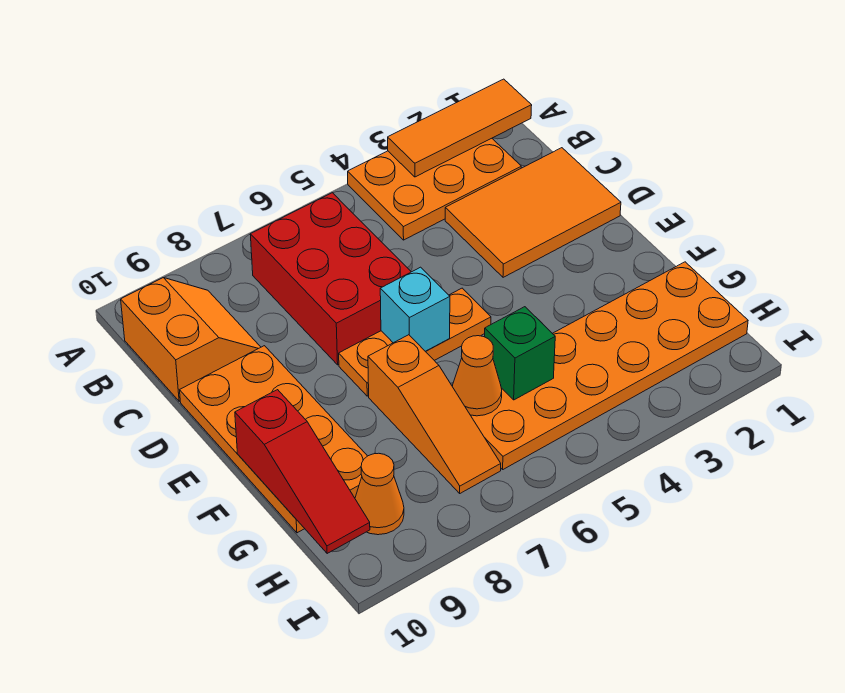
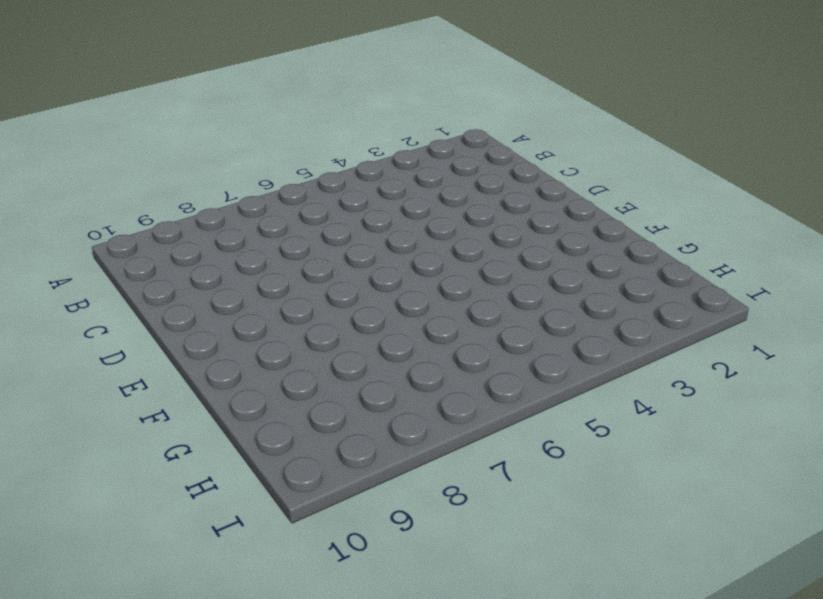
none -> orange plate A2:B4 level 1
none -> red brick B6:D7 level 1
none -> orange slope B9:C10 level 1 top 10

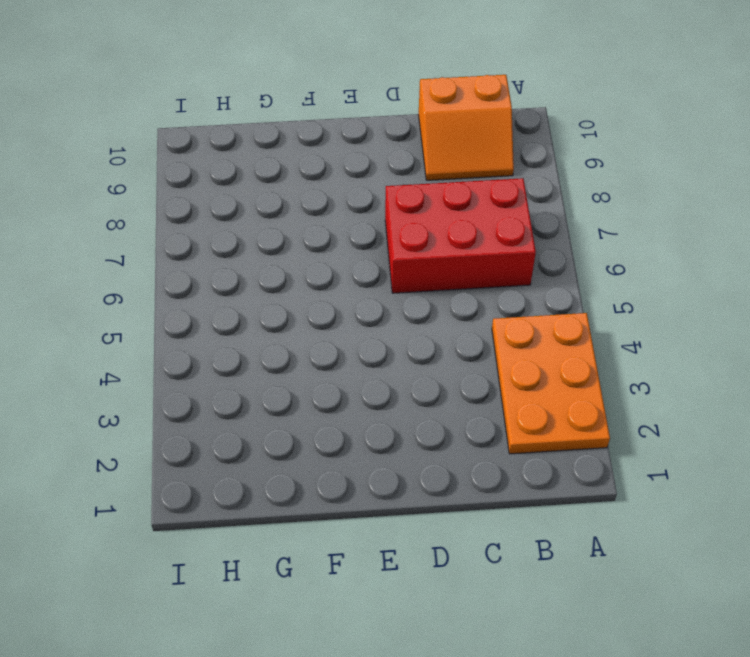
none -> orange tile C1:D3 level 1
none -> orange plate D9:G10 level 1
none -> orange plate E5:E7 level 1

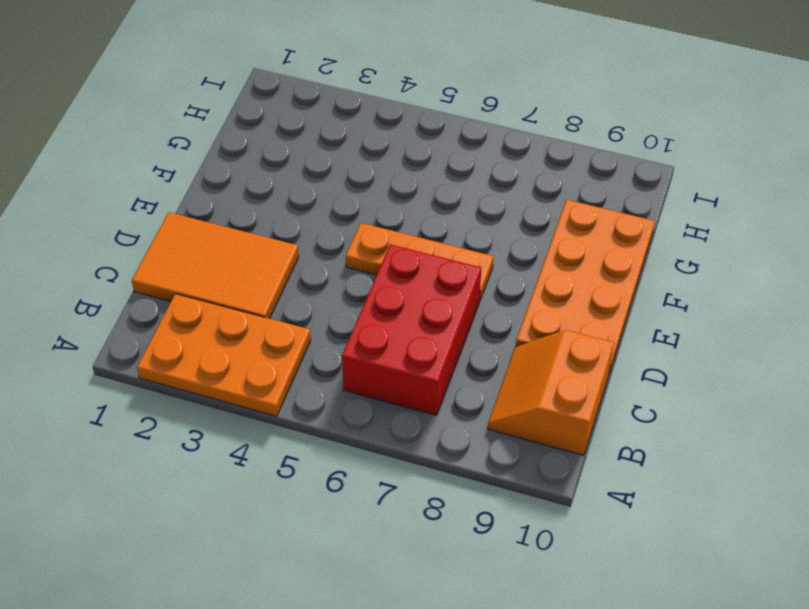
none -> orange slope F7:H7 level 1 top F
none -> orange plate G1:H6 level 1
none -> orange cone H9 level 1

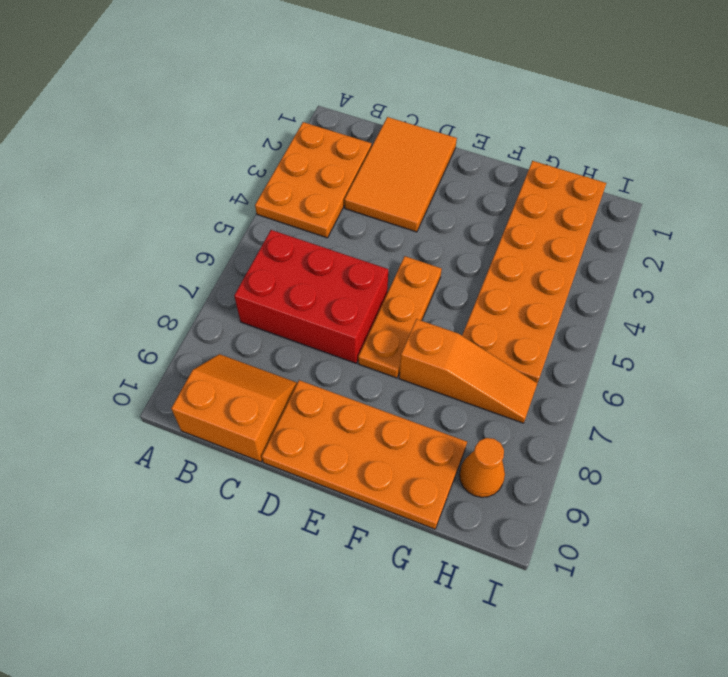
none -> orange tile A1:A3 level 2
none -> cyan brick E6 level 2
none -> red slope F10:H10 level 2 top F

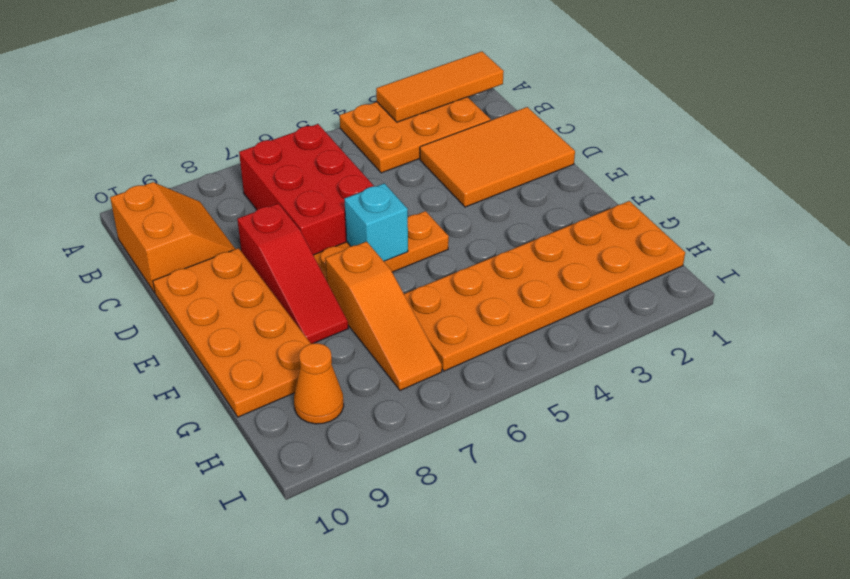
red slope D8:F8 level 1 top D -> red slope F10:H10 level 2 top F
none -> green brick G5 level 2
none -> orange cone G6 level 2

